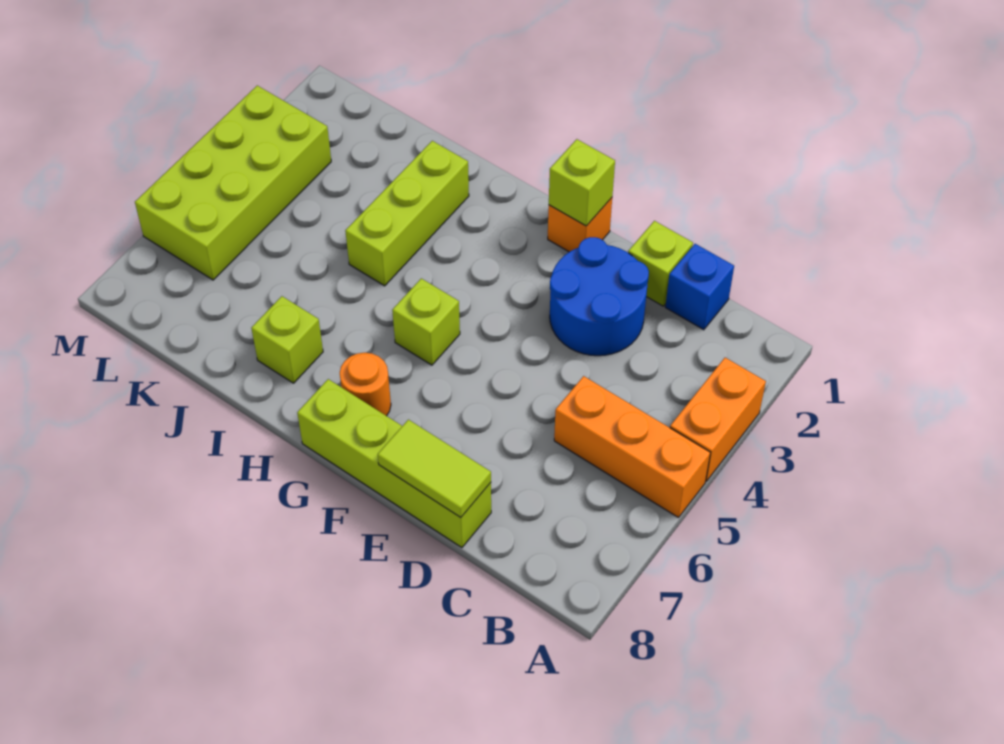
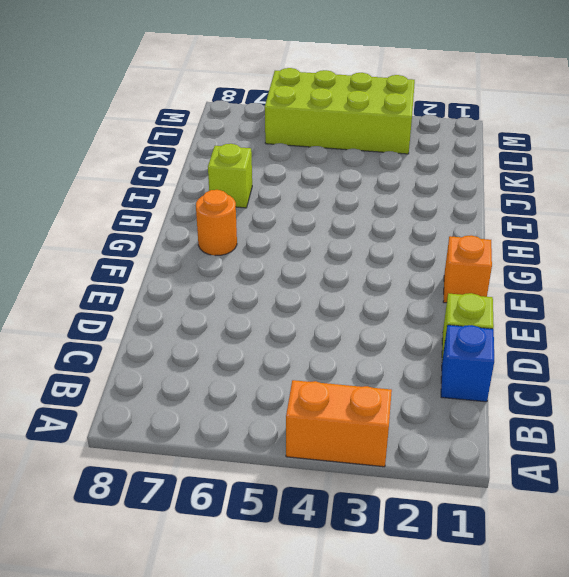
none -> orange brick A5:C5 level 1
none -> blue round brick D2:E3 level 1
none -> lime brick D8:G8 level 1

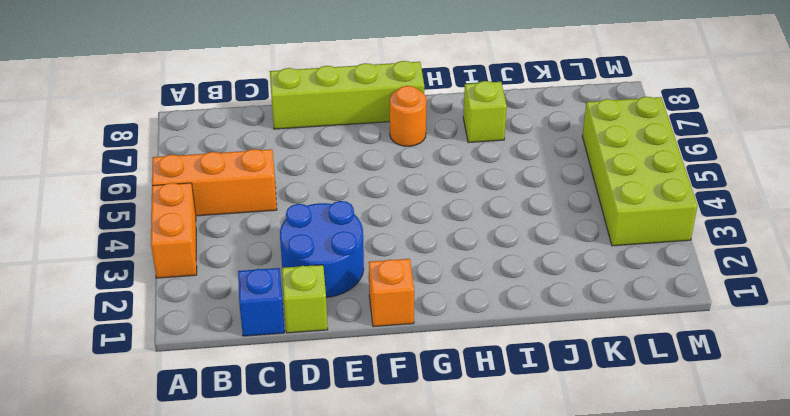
none -> lime brick G5 level 1
none -> lime brick I2:I4 level 1
none -> lime tile D8:E8 level 2

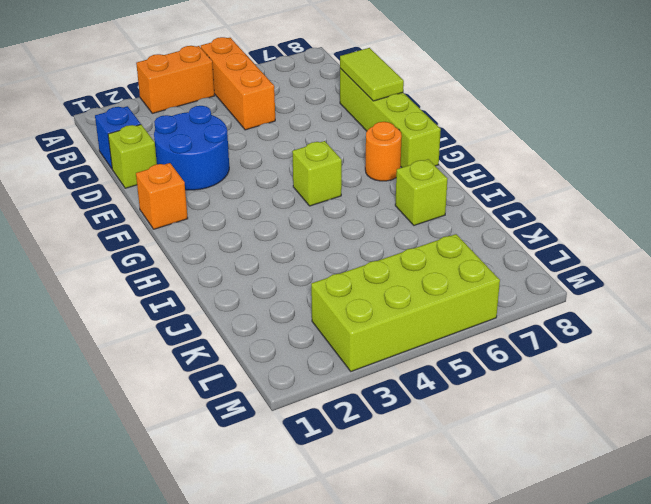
none -> lime brick I2:I4 level 1
none -> lime brick F1 level 2

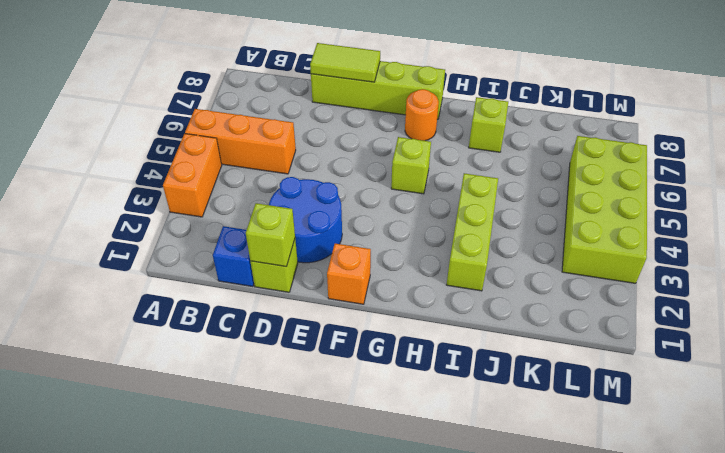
lime brick D1 level 2 -> lime brick F1 level 2

